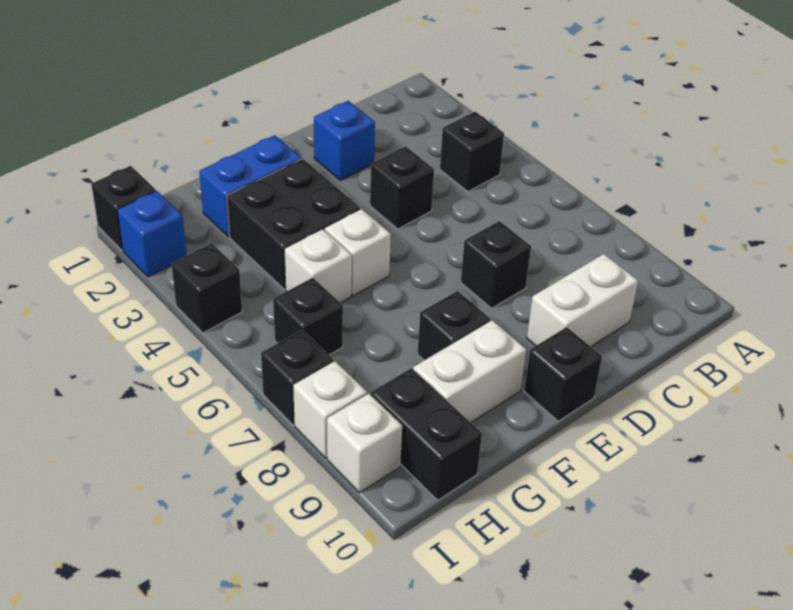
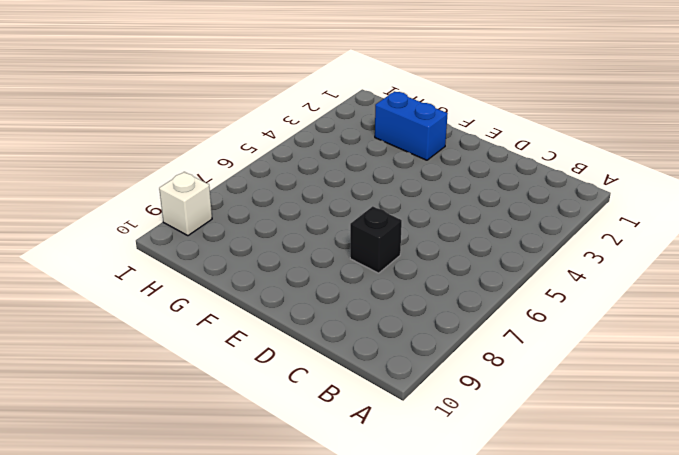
none -> black brick B4 level 1
none -> white brick C9:D9 level 1
none -> blue brick D2 level 1

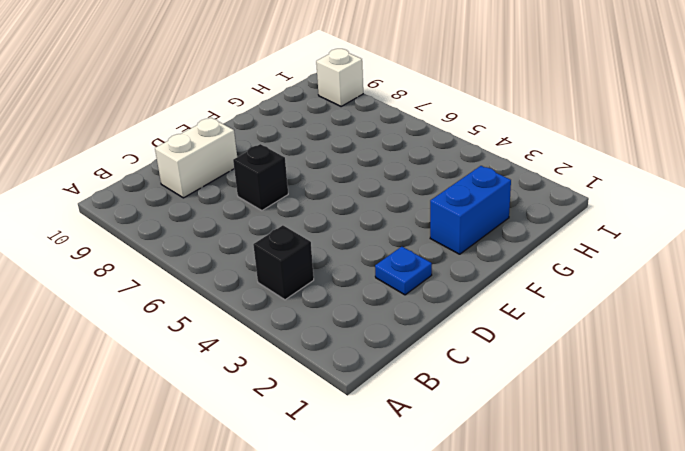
blue plate D2 level 1 -> blue brick D2 level 1
none -> black brick D4 level 1
none -> black brick E10 level 1
none -> black brick F3:G4 level 1

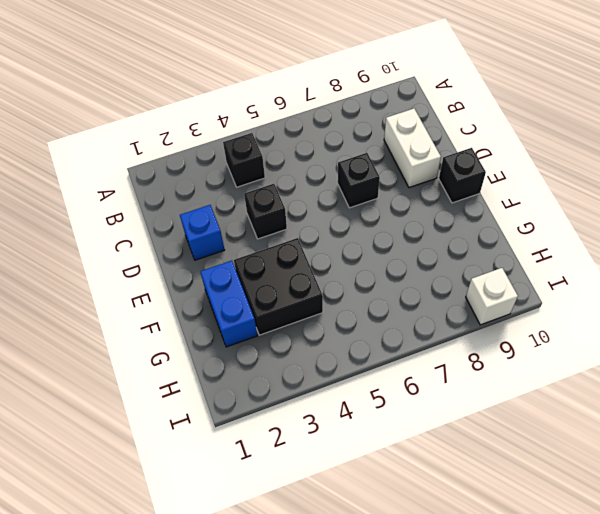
none -> white brick F5 level 1
none -> black brick F8 level 1
none -> white brick F9:G9 level 1

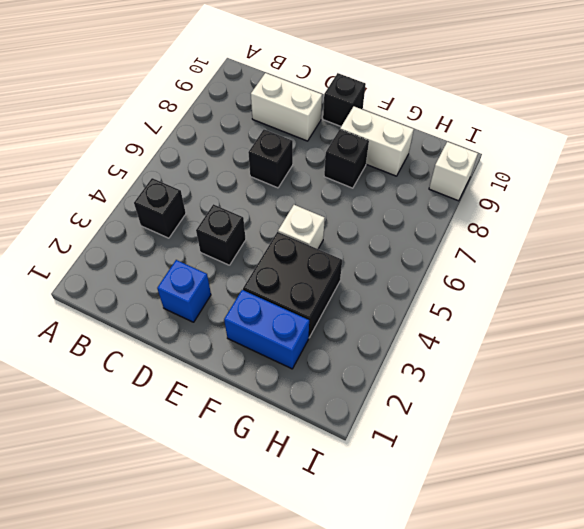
none -> white brick G5 level 1
none -> black brick H6 level 1
none -> black brick H9:H10 level 1

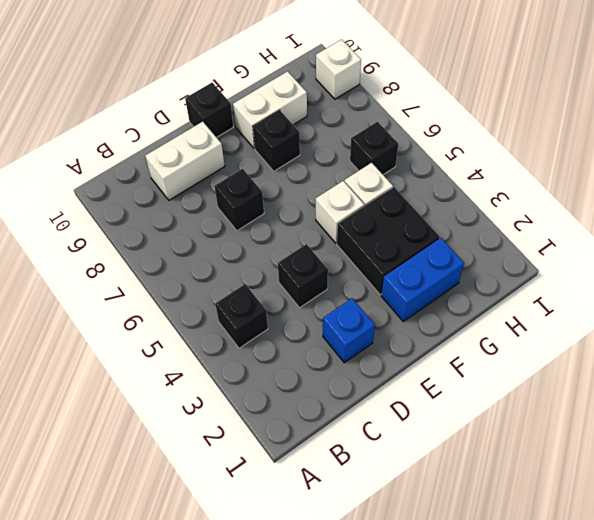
none -> black brick H9:H10 level 1
none -> black brick I1 level 1
none -> blue brick I2 level 1

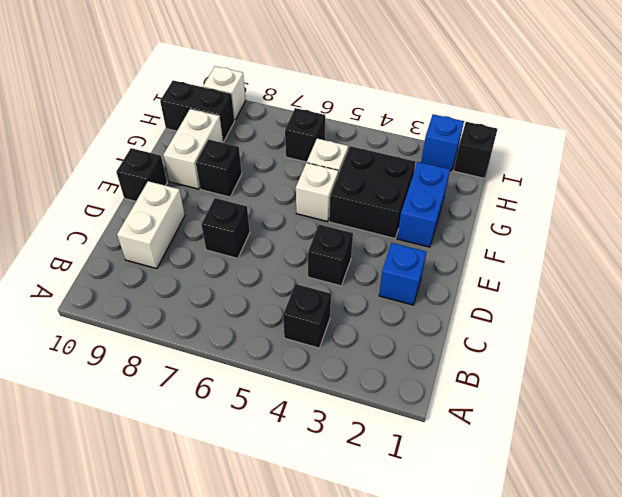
none -> black brick I4 level 1
none -> black brick I7 level 1
none -> white brick I8 level 1

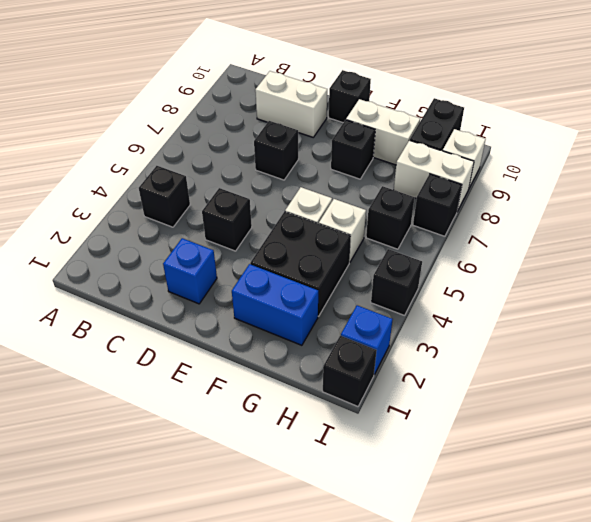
white brick H8:I8 level 1 -> white brick I8 level 1

